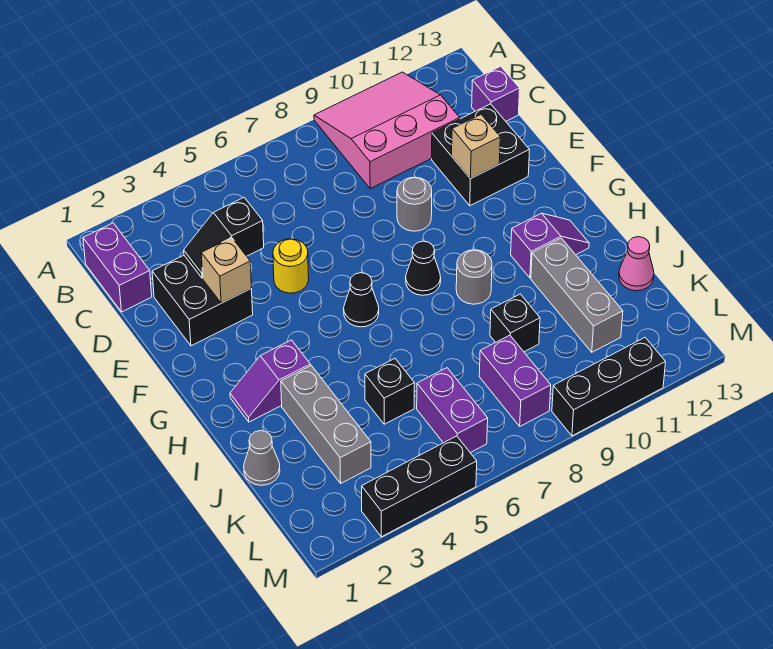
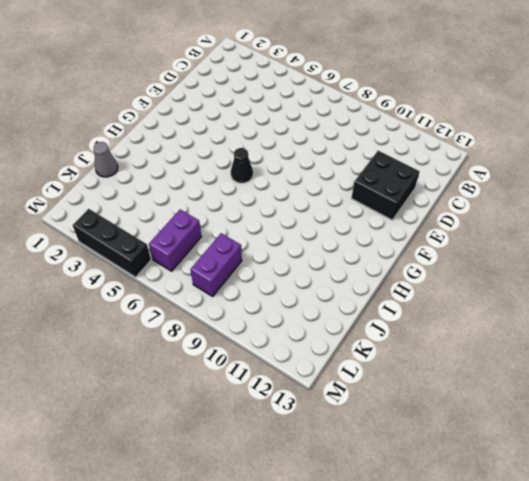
none -> pink slope A9:C11 level 1 top C
none -> purple brick B1:C1 level 1
none -> purple brick C13 level 1

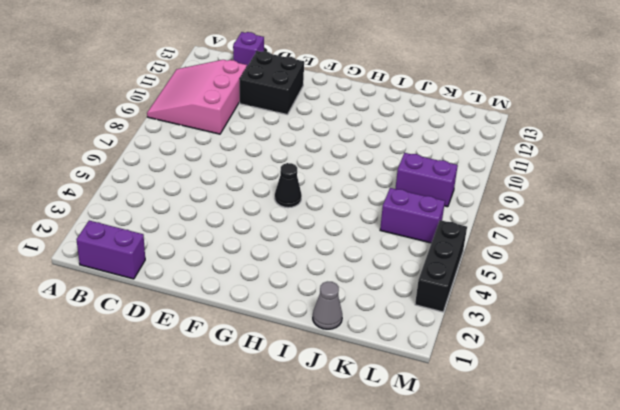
none -> black brick D2:E3 level 1
none -> yellow round brick E5 level 1
none -> grey round brick E9 level 1

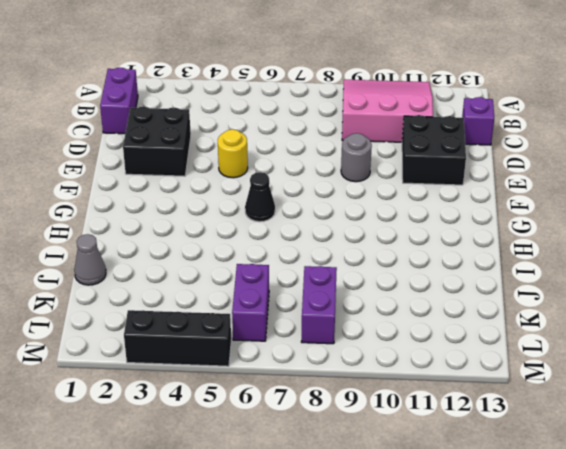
none -> black cone G8 level 1
none -> purple slope H2:H3 level 1 top 3
none -> grey round brick H9 level 1

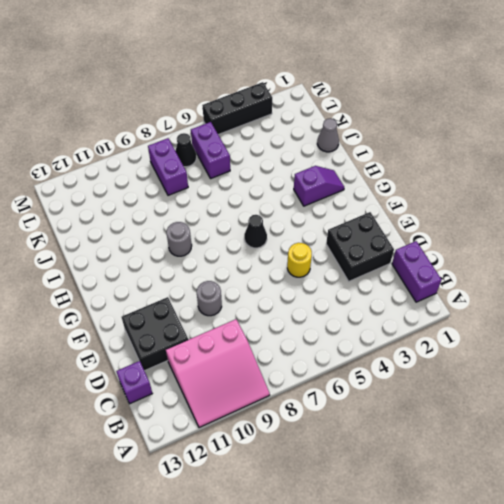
black cone L7 level 1 -> black cone G8 level 1
none -> purple slope H11:H12 level 1 top 11
none -> grey brick I3:K3 level 1
none -> grey brick I11:K11 level 1

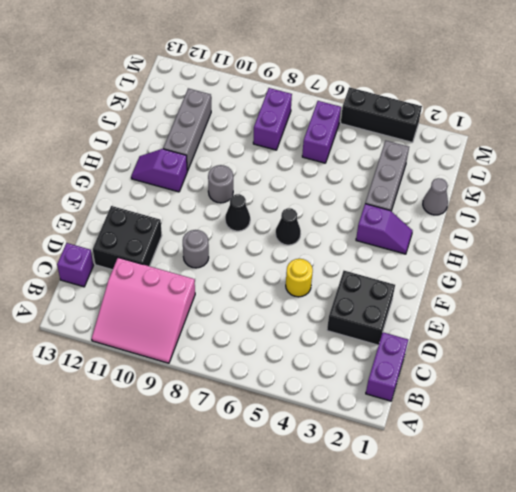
none -> black brick J5 level 1
none -> black brick J9 level 1
none -> pink cone J13 level 1

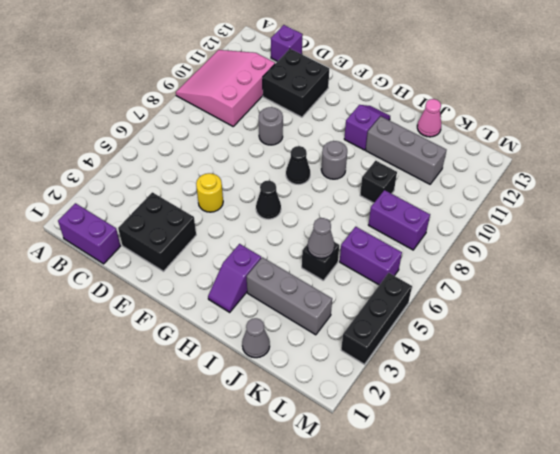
grey cone J5 level 2 -> none
none -> black brick M9:M11 level 1
none -> black slope D3:D4 level 2 top 4
none -> tan brick E3 level 2

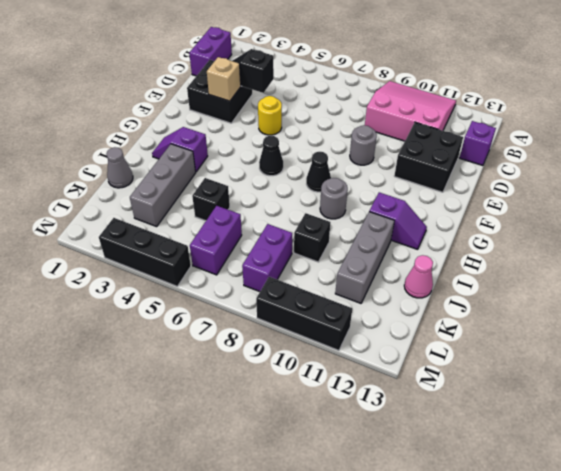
none -> tan brick E11 level 2

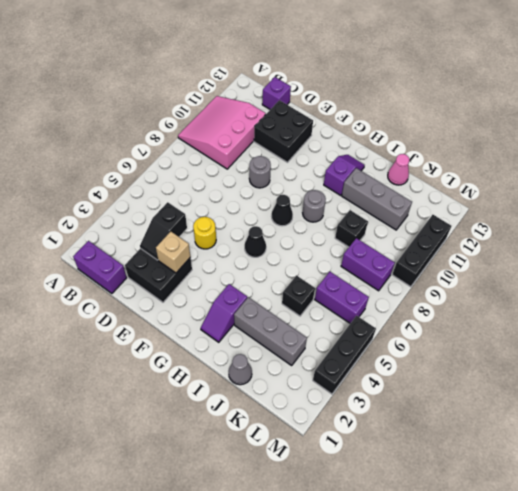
none -> tan brick E11 level 2

